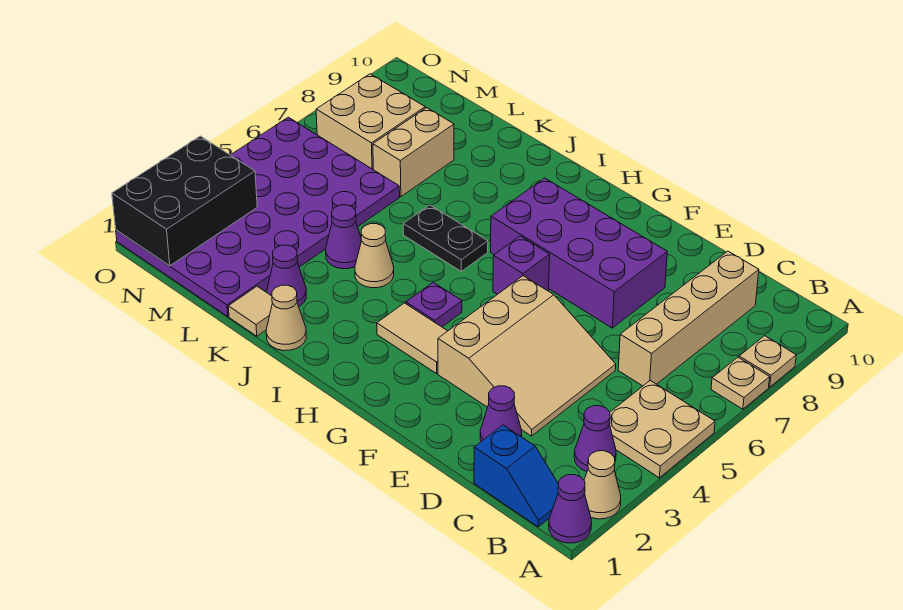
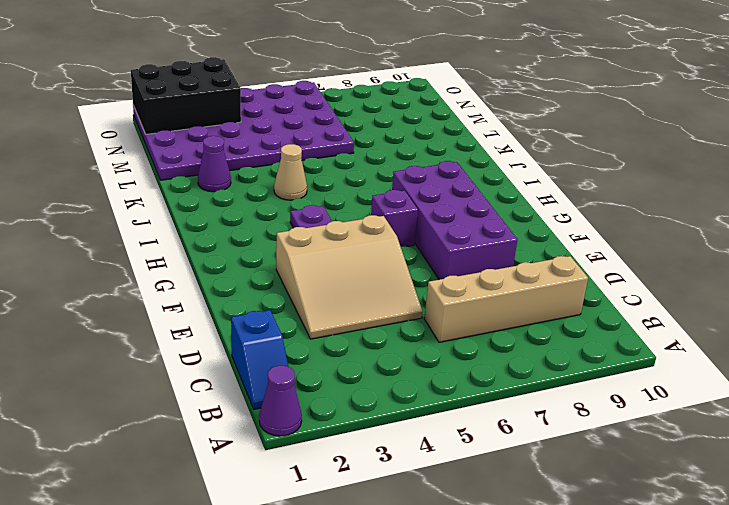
none -> tan cone A2 level 1
none -> tan plate A4:B5 level 1
none -> tan plate A7 level 1

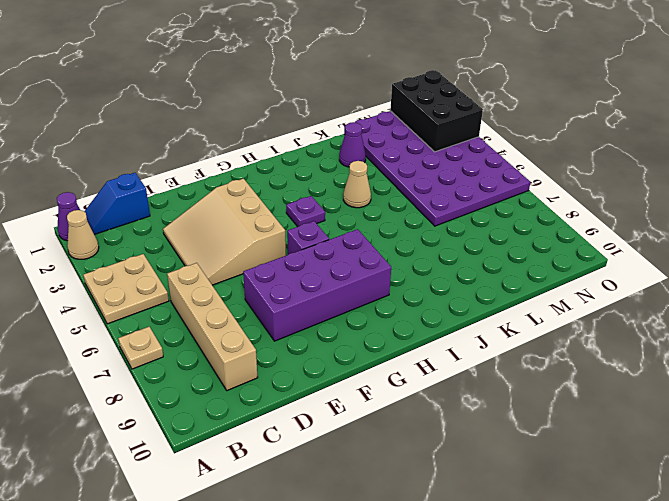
none -> tan plate A8 level 1
none -> purple cone B3 level 1
none -> purple cone D2 level 1

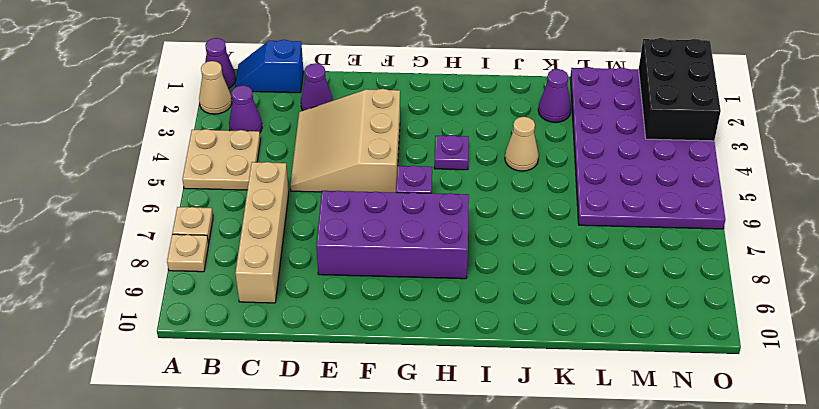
none -> tan tile G3:H3 level 1
none -> black plate I6:J6 level 1
none -> tan cone J1 level 1

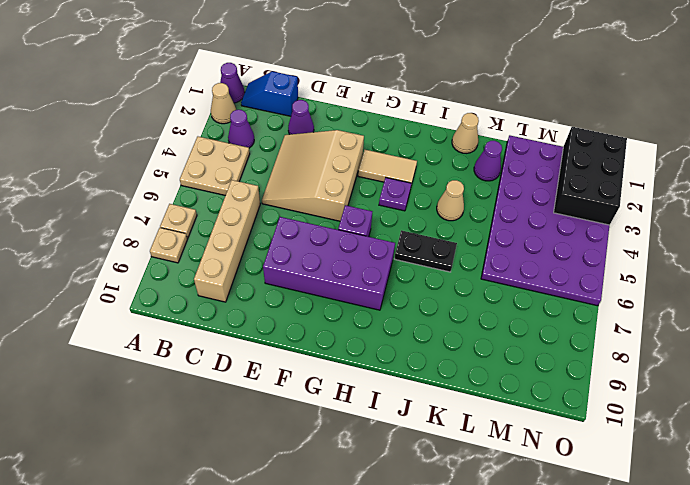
none -> tan tile K1 level 1
none -> purple cone K4 level 1
none -> tan brick L7:L8 level 1

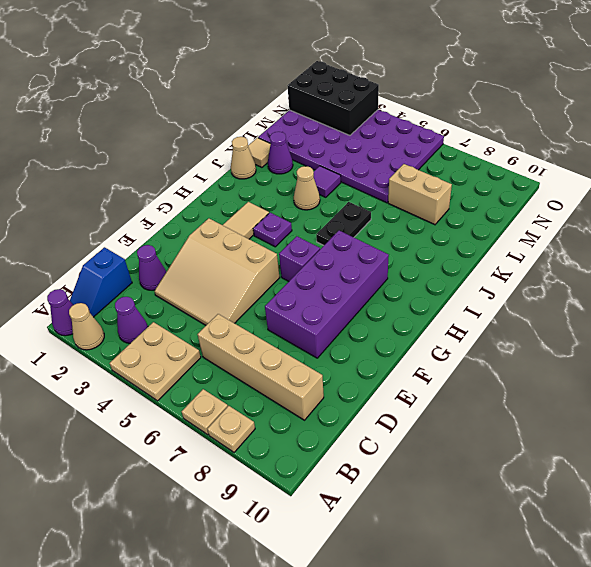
purple tile K4 level 1 -> purple cone K4 level 1
none -> tan brick M7:N8 level 1

